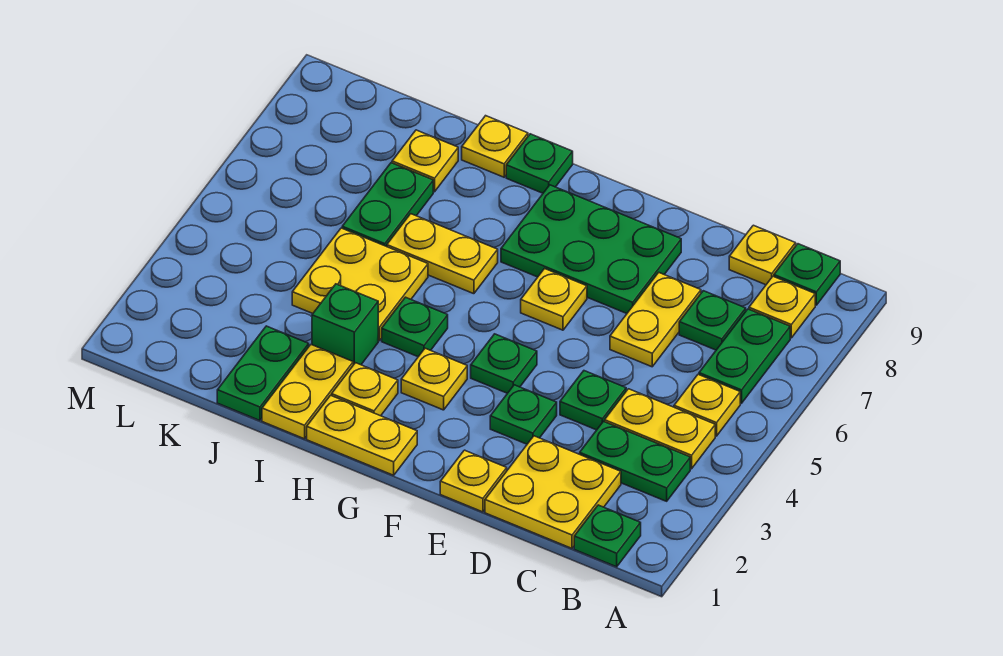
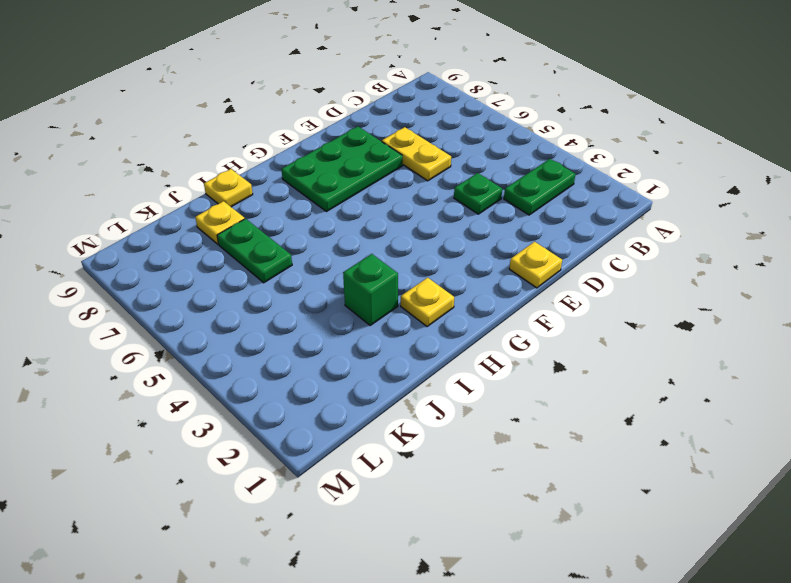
none -> green plate B1 level 1
none -> yellow plate B4:C4 level 1
none -> yellow plate B5 level 1
none -> green plate B6:B7 level 1

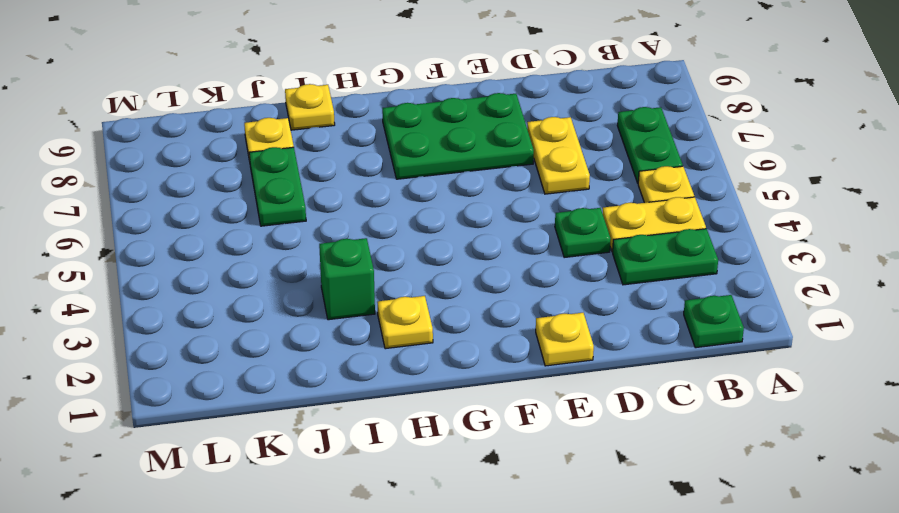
none -> yellow plate B8 level 1
none -> green plate B9 level 1
none -> yellow plate C1:D2 level 1
none -> green plate C7 level 1

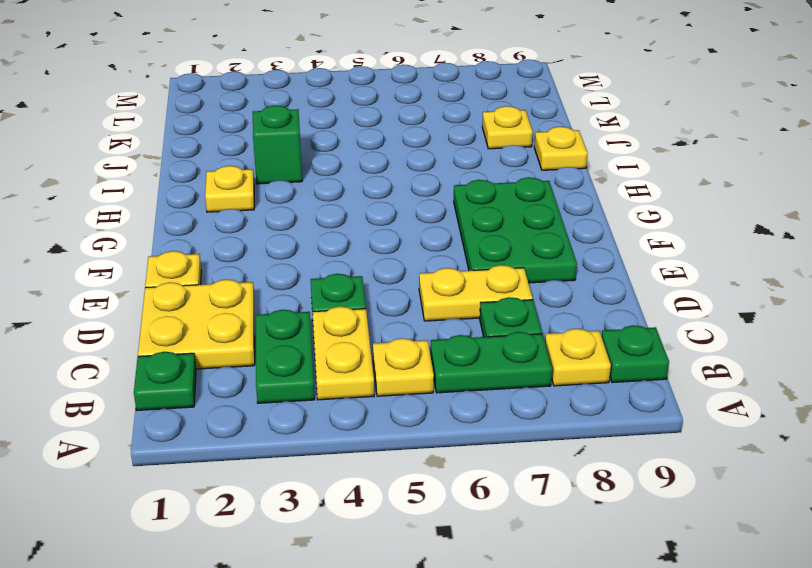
none -> yellow plate C9 level 1
none -> green plate E3 level 1
none -> green plate F4 level 1
none -> yellow plate F6 level 1

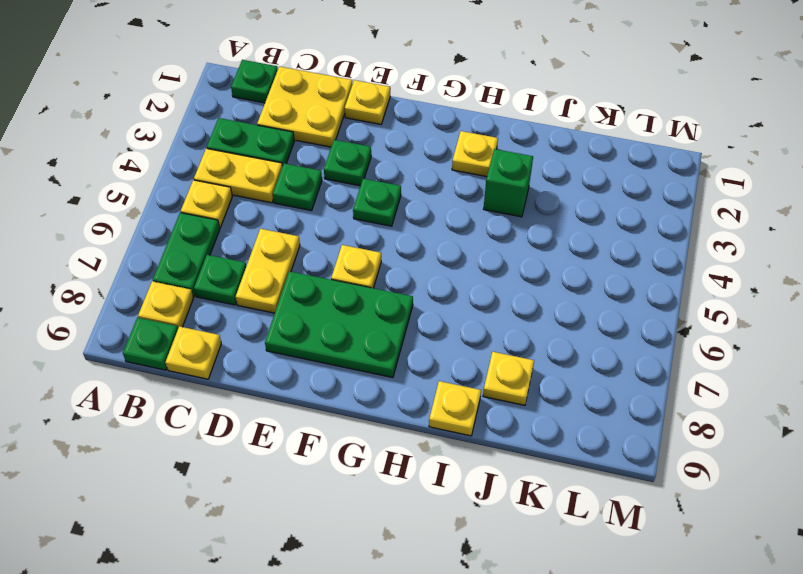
none -> yellow plate G1:H1 level 1
none -> yellow plate G3 level 1
none -> green plate H4 level 1
none -> yellow plate H6:I6 level 1

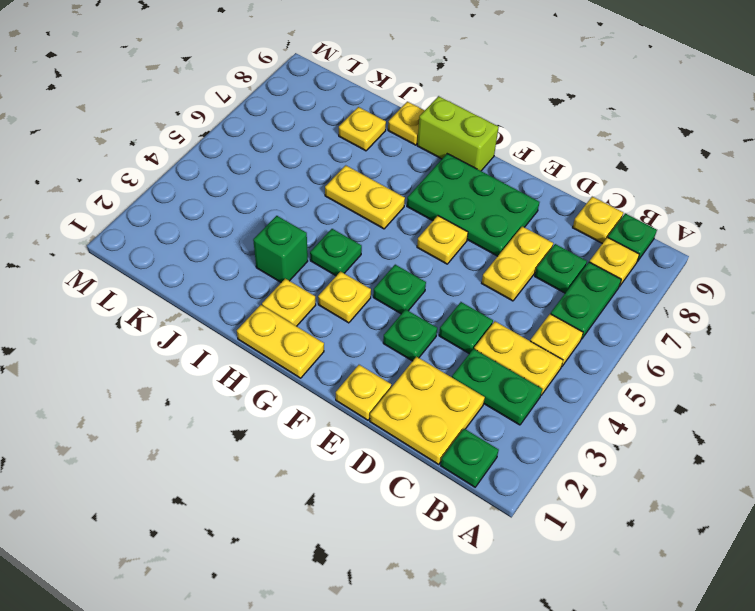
lime brick G9:H9 level 1 -> green plate H9 level 1
none -> yellow plate I1:I2 level 1
none -> yellow plate I4:J5 level 1
none -> green plate J1:J2 level 1
none -> green plate J6:J7 level 1

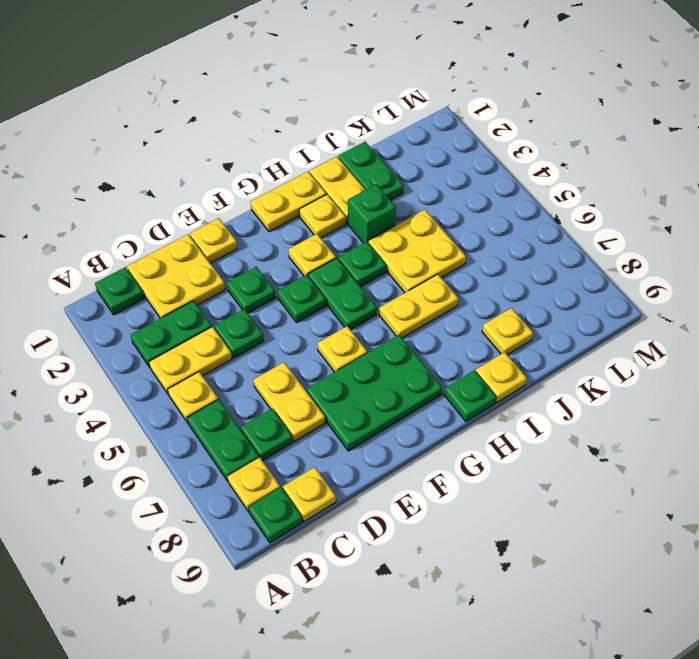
green plate G4:G5 level 1 -> green plate J6:J7 level 1

